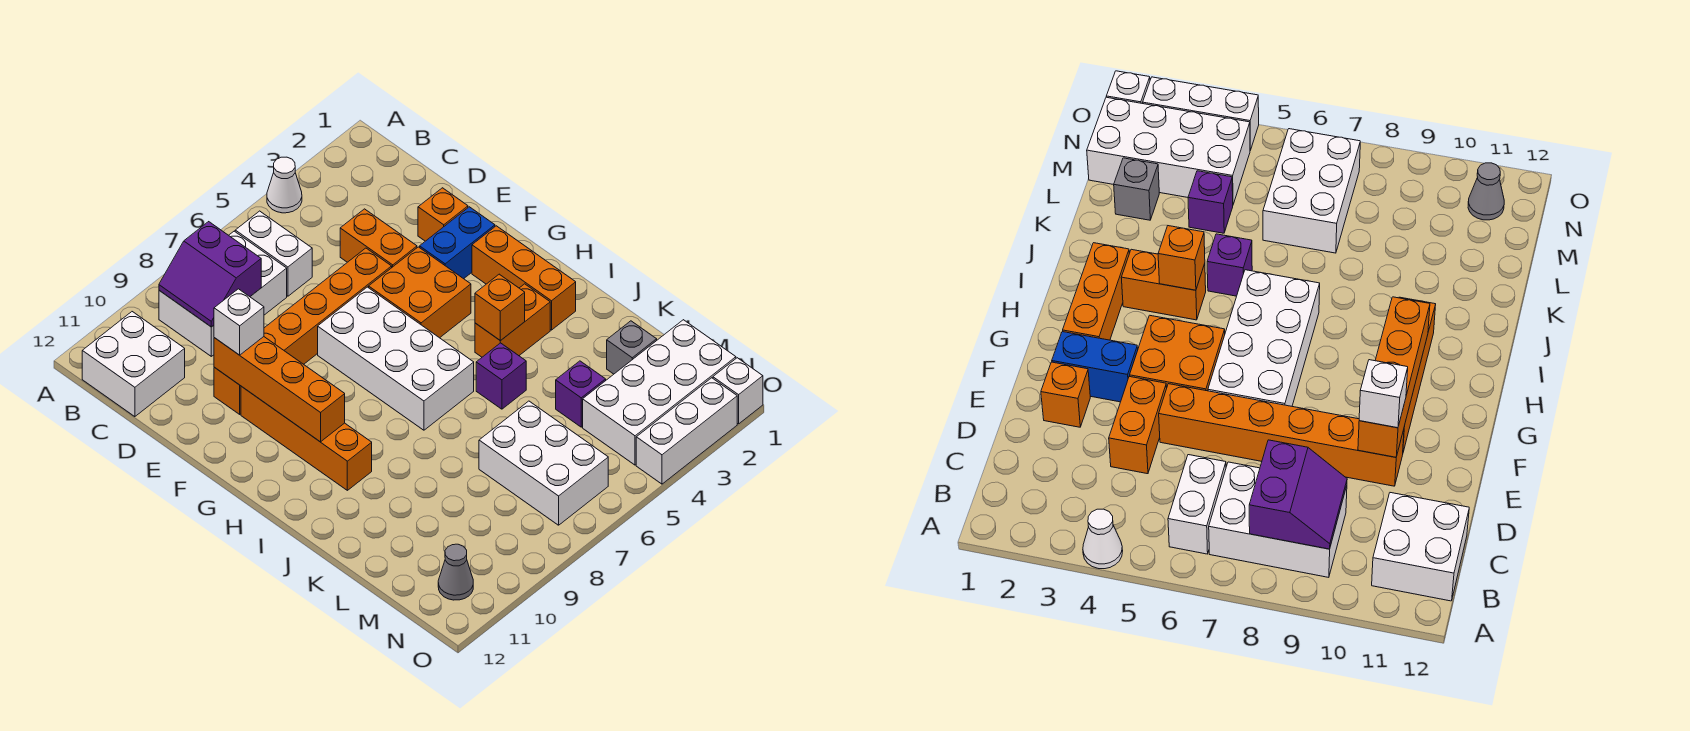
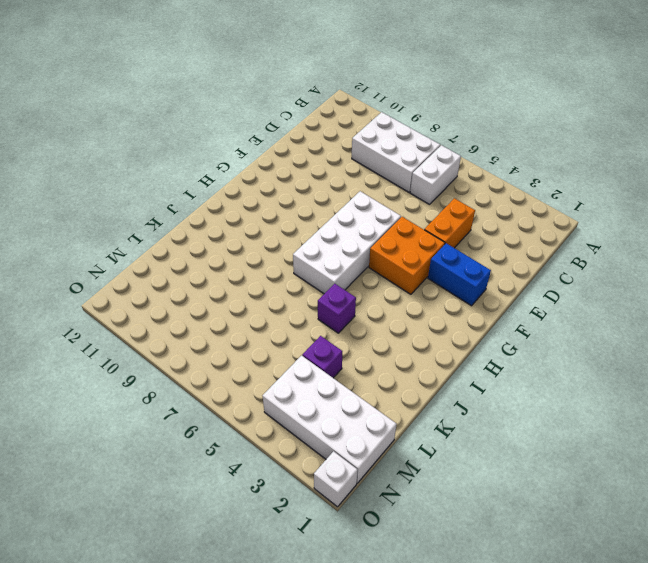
none -> white cone A4 level 1
none -> white brick B11:C12 level 1
none -> orange brick E2 level 1

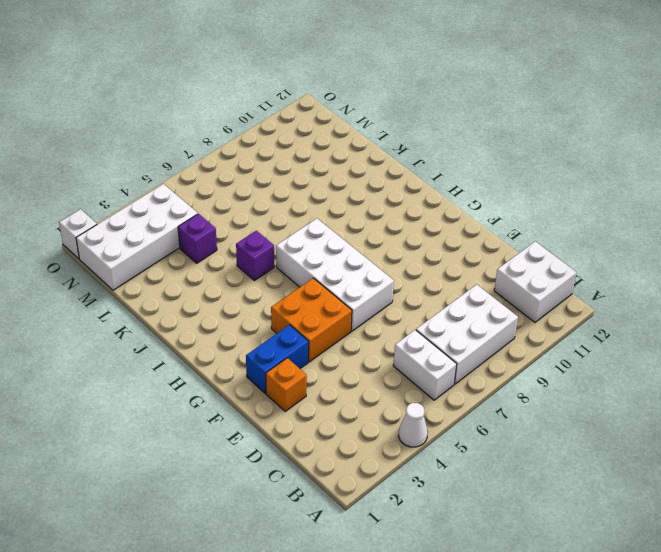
none -> orange brick D4:E4 level 1
none -> orange brick E5:E10 level 1
none -> orange brick F10:I10 level 1

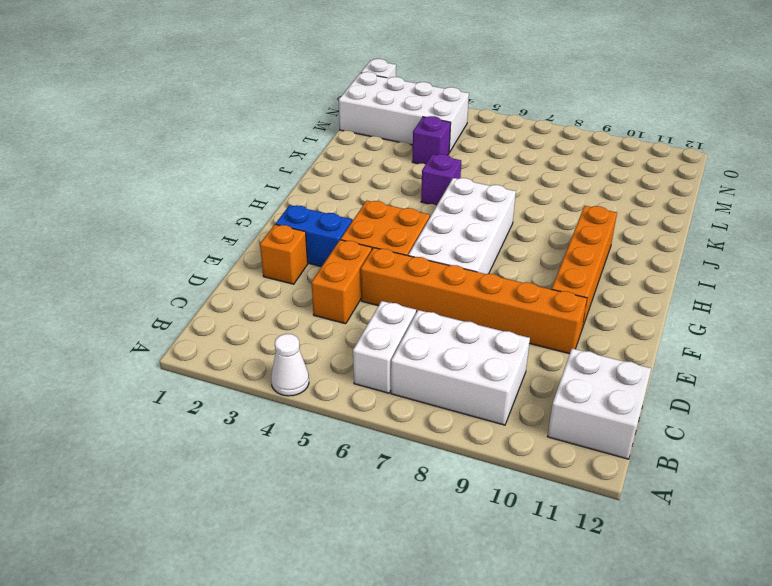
none -> orange brick G2:I2 level 1
none -> orange brick I3:I4 level 1
none -> grey brick L2 level 1

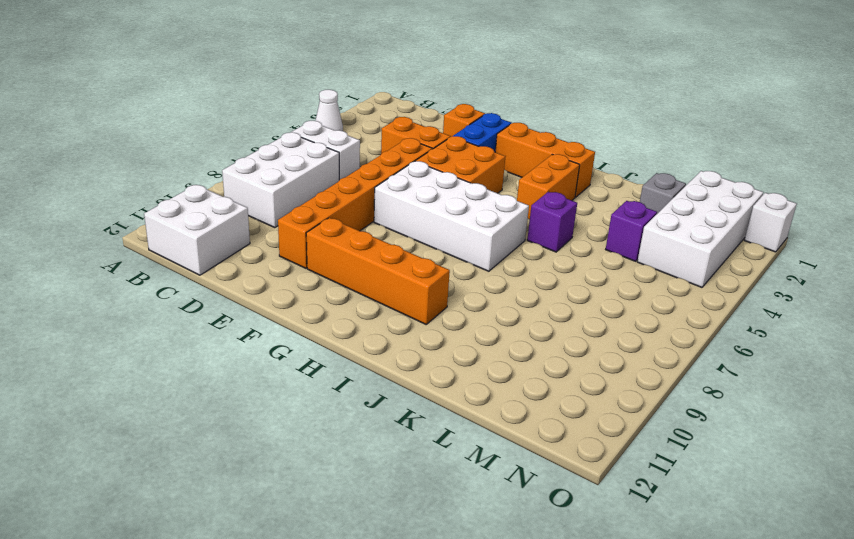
none -> white brick L6:N7 level 1
none -> grey cone N11 level 1
none -> white brick O2:O4 level 1

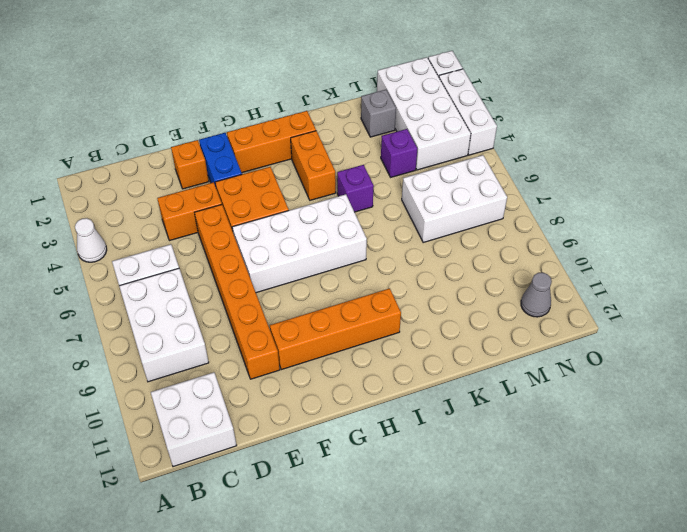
none -> purple slope B8:C9 level 2 top 8
none -> orange brick E10:H10 level 2
none -> orange brick I4 level 2

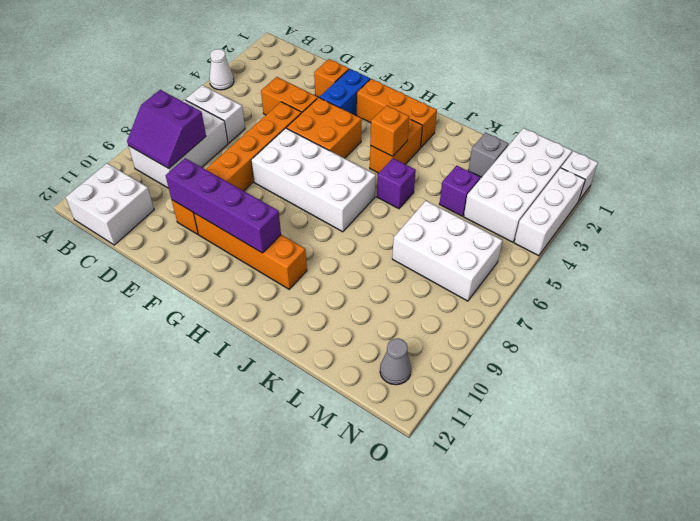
purple brick E10:H10 level 2 -> orange brick E10:H10 level 2
none -> white brick E10 level 3

